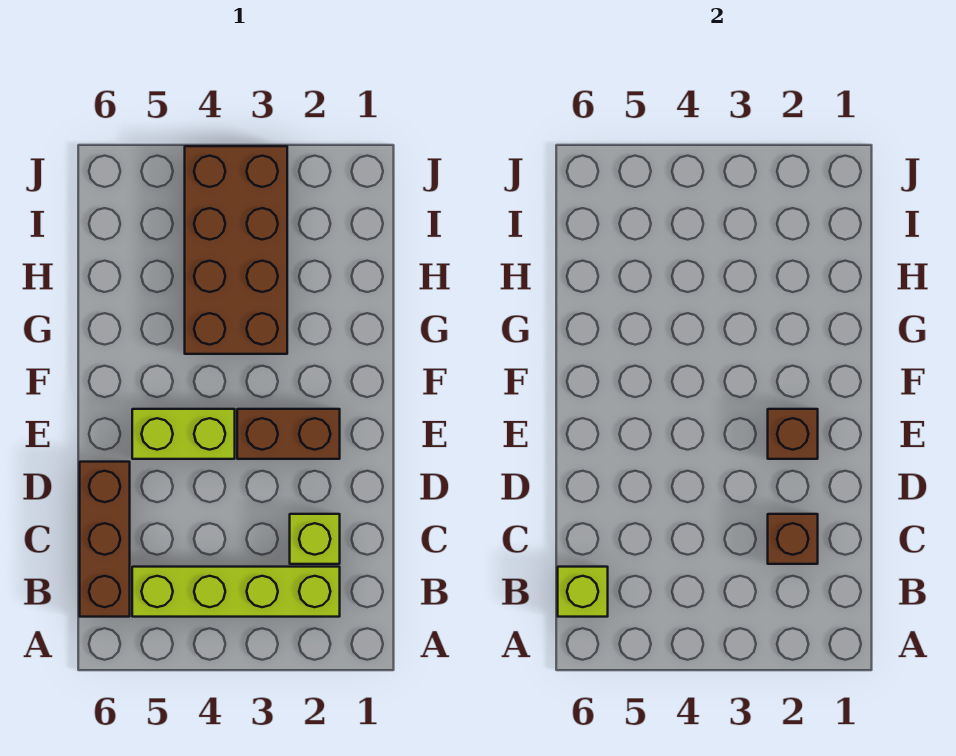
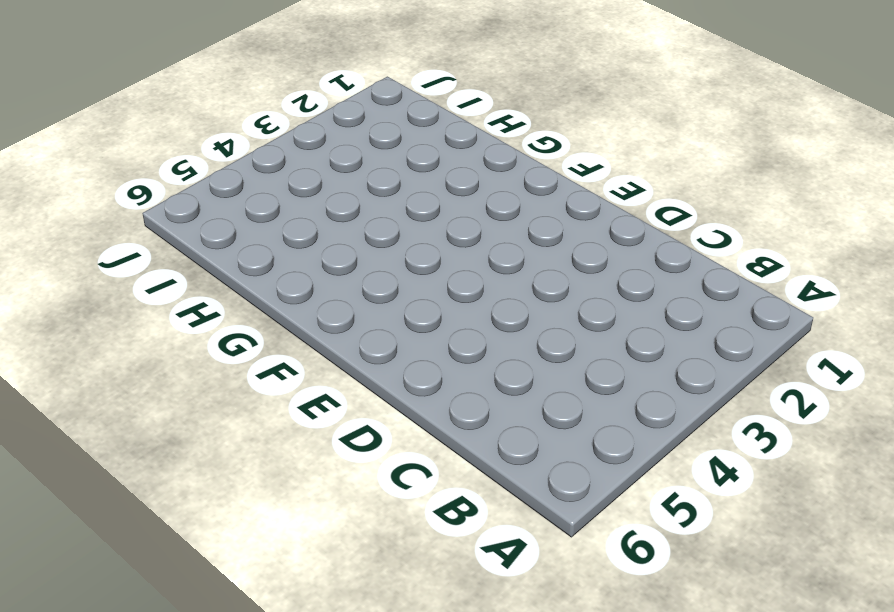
none -> lime brick B2:B5 level 1
none -> brown brick B6:D6 level 1

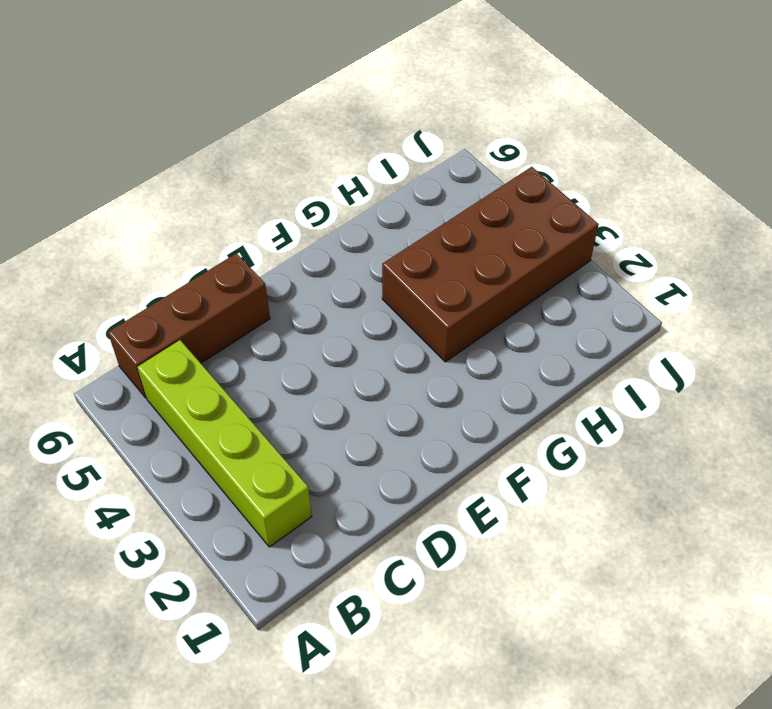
none -> lime brick C2 level 1
none -> brown brick E2:E3 level 1

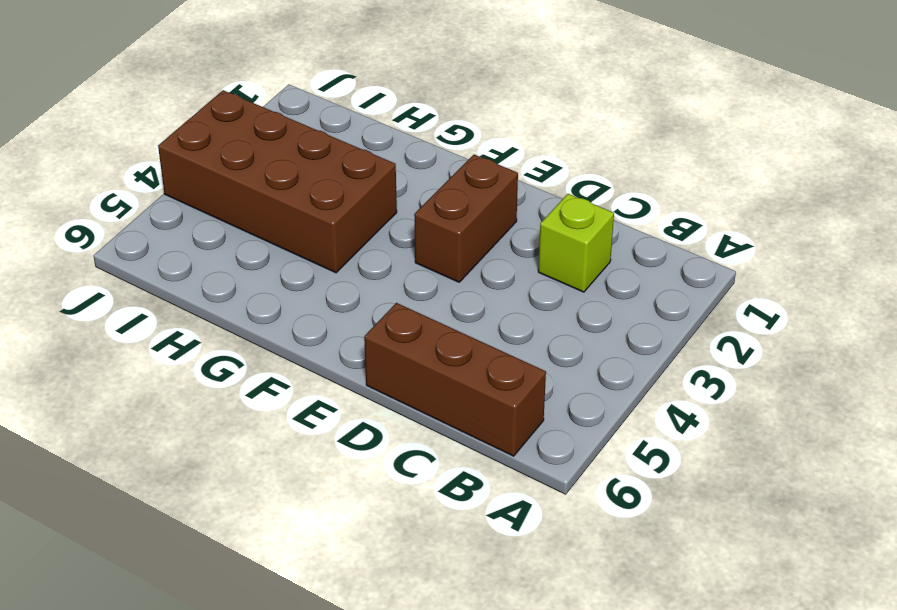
none -> lime brick B2:B5 level 1
none -> lime brick E4:E5 level 1

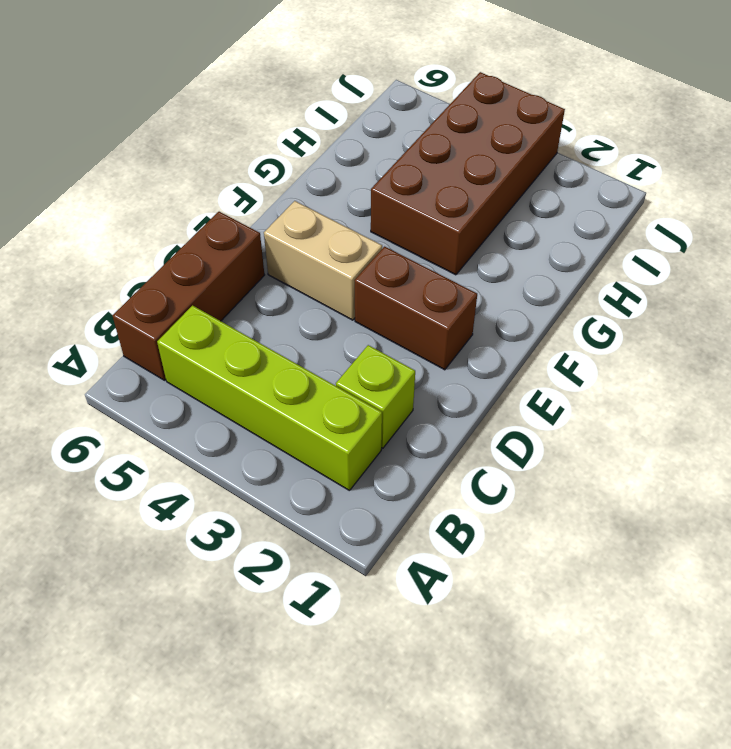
tan brick E4:E5 level 1 -> lime brick E4:E5 level 1
none -> lime brick B6 level 2
none -> brown brick C2 level 2

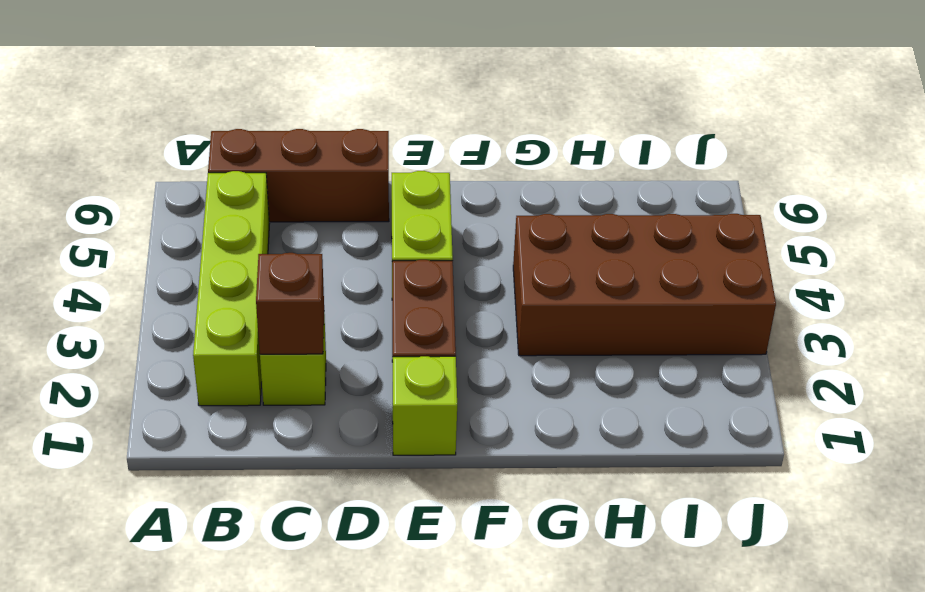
lime brick E1 level 1 -> lime brick B6 level 2
none -> brown brick E2 level 2

